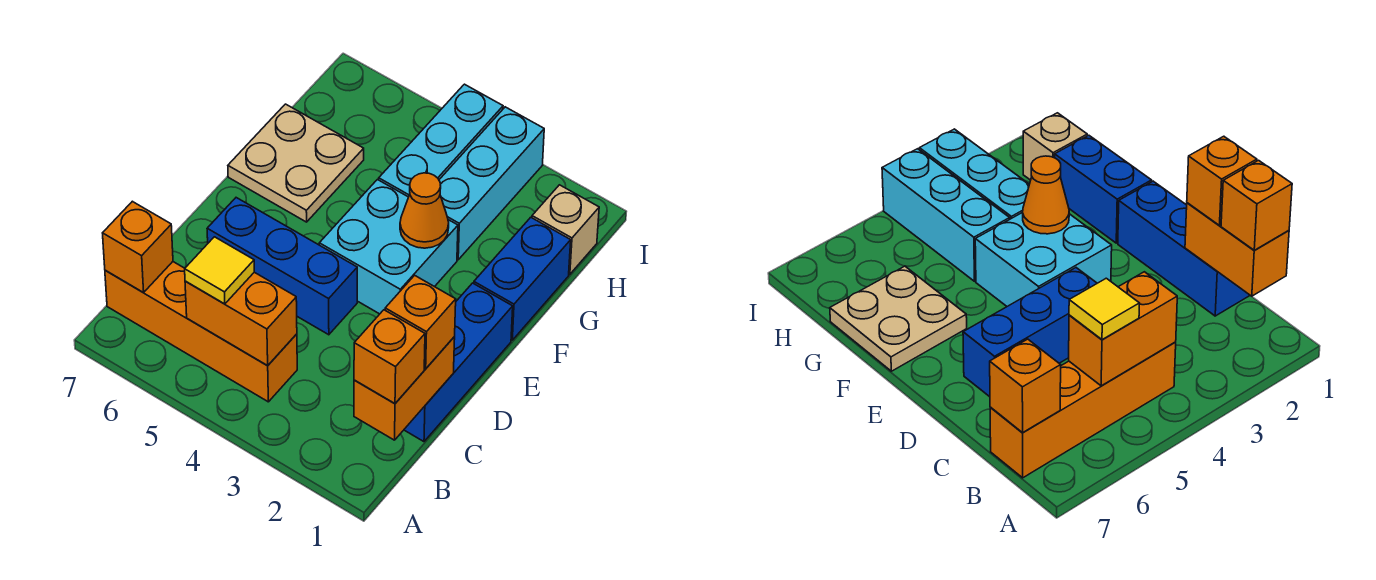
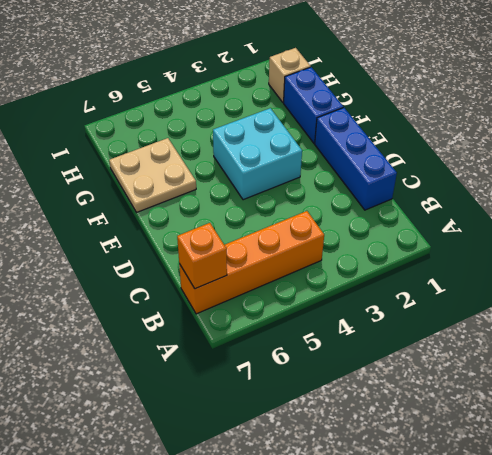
none -> blue brick D4:D6 level 1
none -> cyan brick G3:I3 level 1
none -> cyan brick G4:I4 level 1

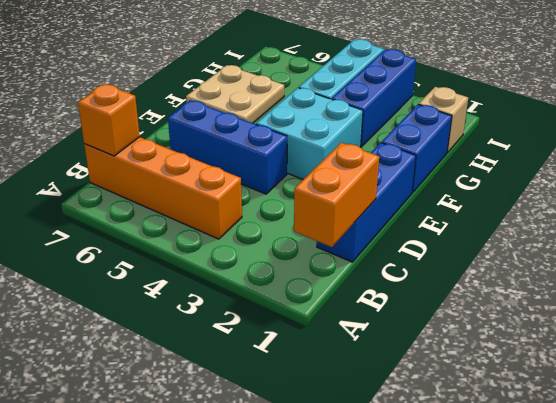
blue brick G3:I3 level 1 -> cyan brick G3:I3 level 1
none -> orange brick B4:B5 level 2
none -> orange cone F3 level 2
none -> orange brick B1 level 3

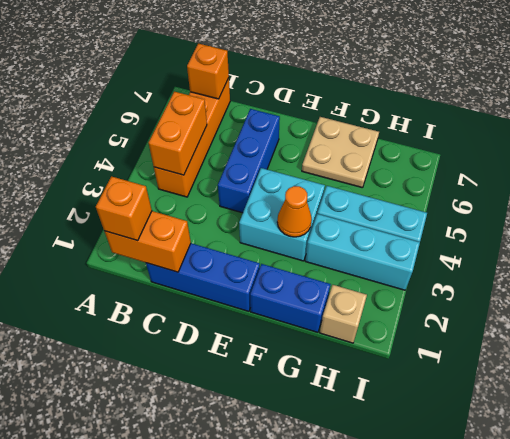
none -> yellow tile B5 level 3
none -> orange brick C1 level 3

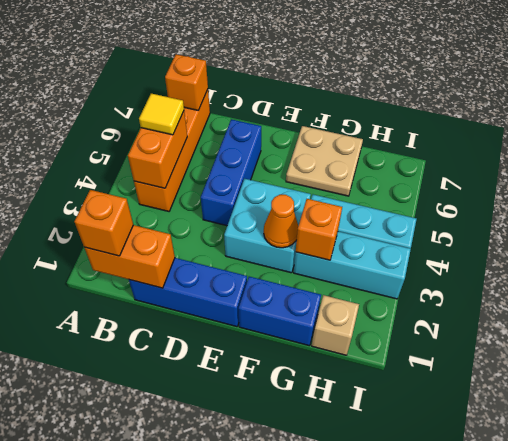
orange brick G3 level 2 -> orange brick C1 level 3

